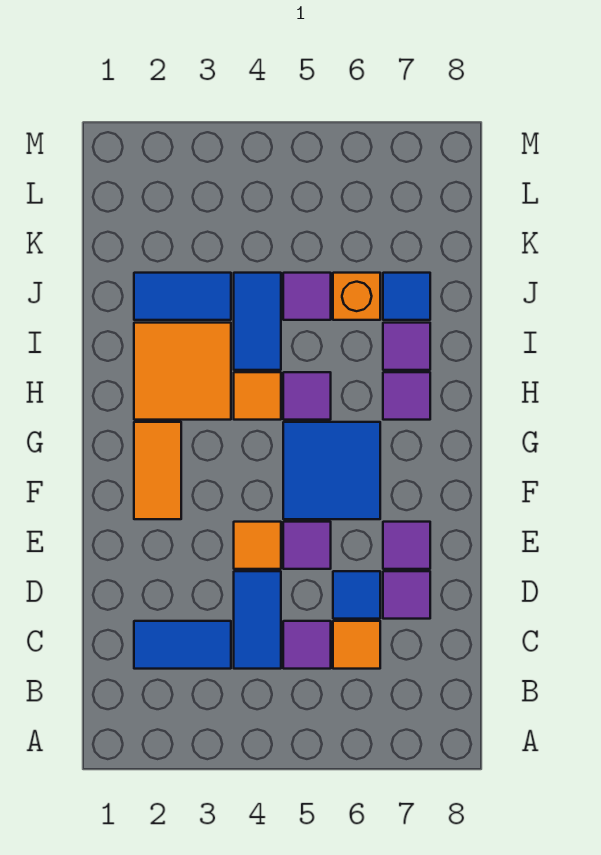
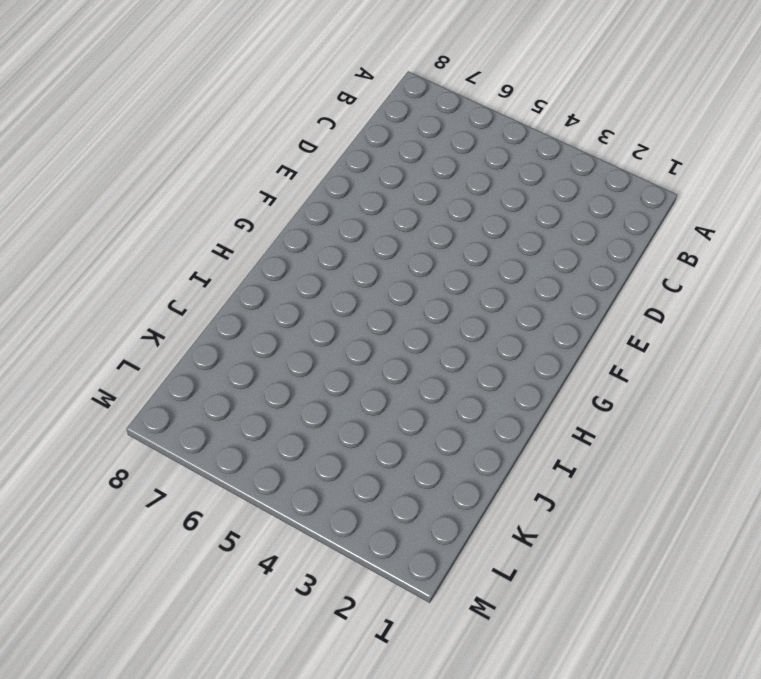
none -> blue tile C2:C3 level 1
none -> blue tile C4:D4 level 1
none -> purple tile C5 level 1

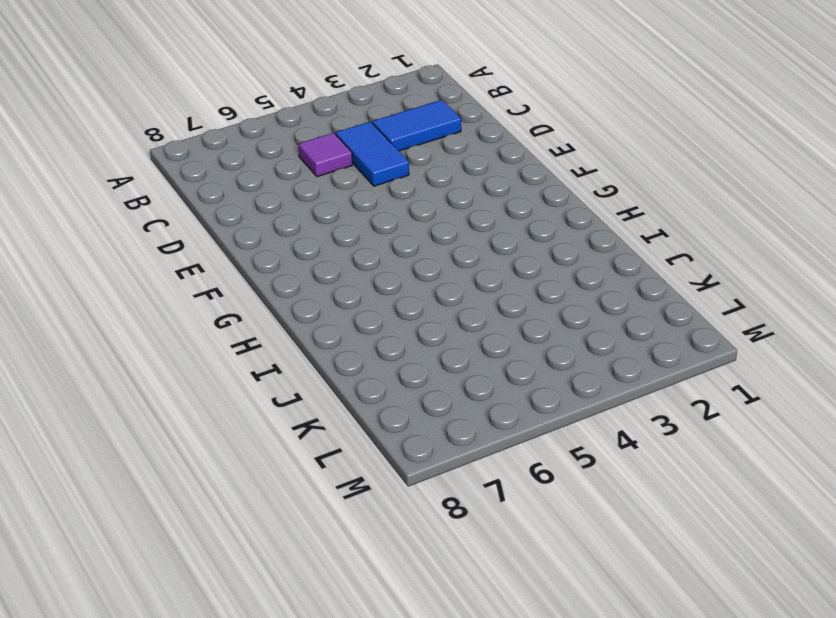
none -> orange tile C6 level 1
none -> blue tile D6 level 1
none -> purple tile D7 level 1

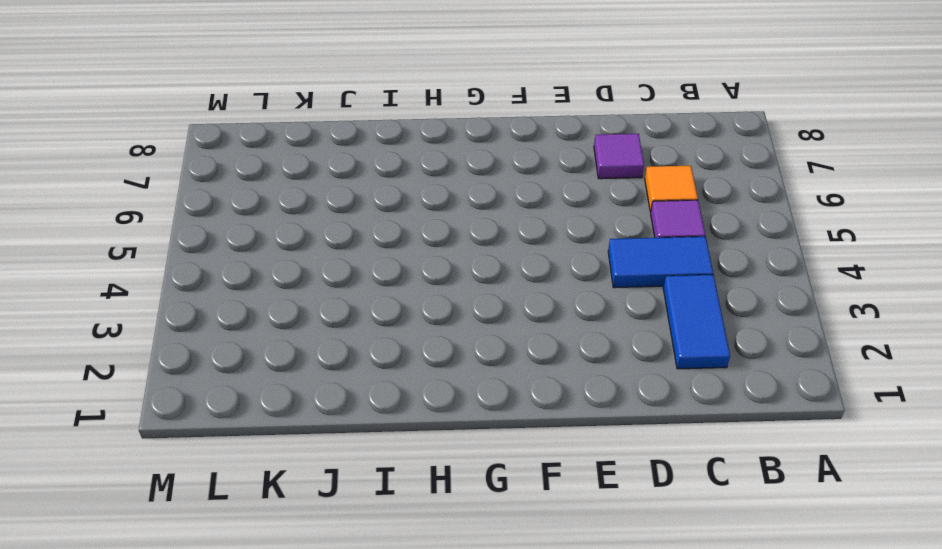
none -> blue tile D6 level 1
none -> orange tile E4 level 1
none -> purple tile E5 level 1

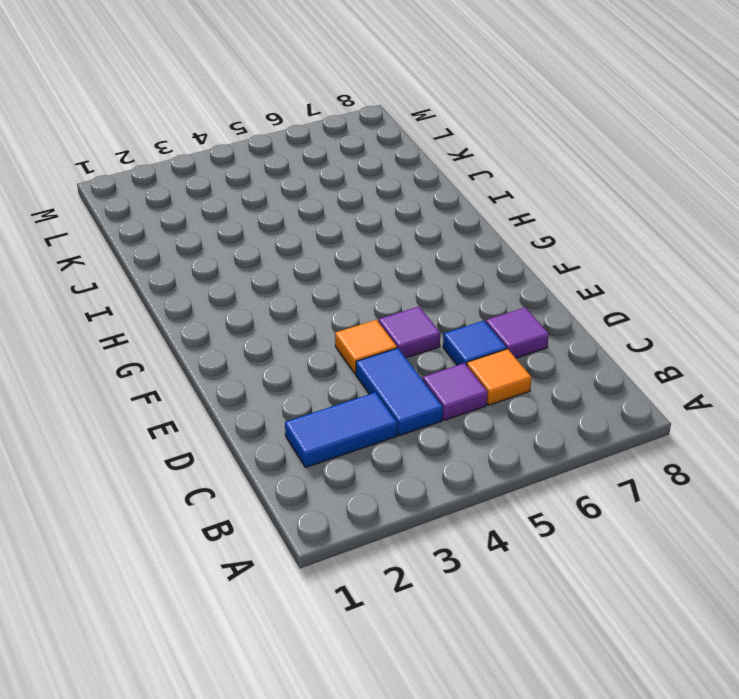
none -> purple tile E7 level 1
none -> orange tile F2:G2 level 1
none -> blue tile F5:G6 level 1

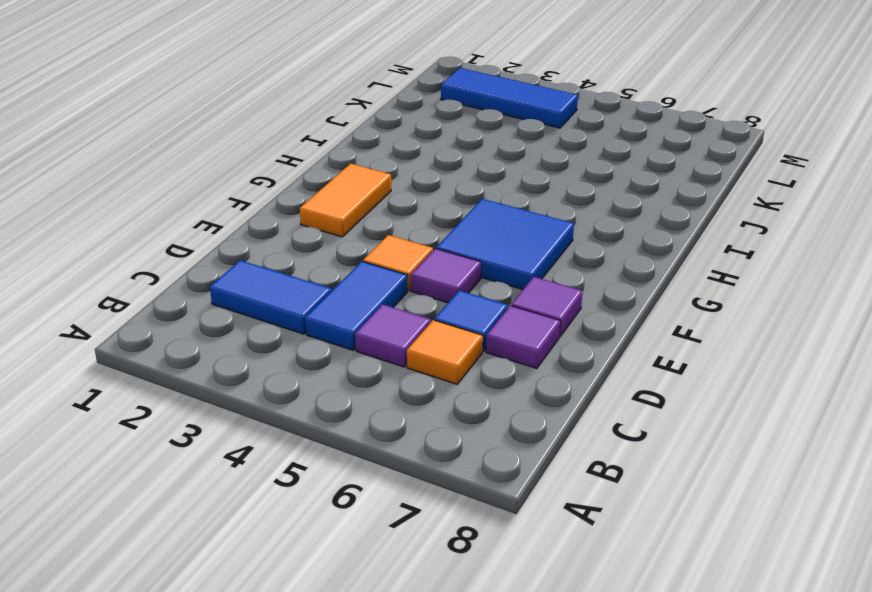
blue tile L2:L4 level 1 -> none
none -> orange tile H2:I3 level 1
none -> orange tile H4 level 1
none -> purple tile H5 level 1

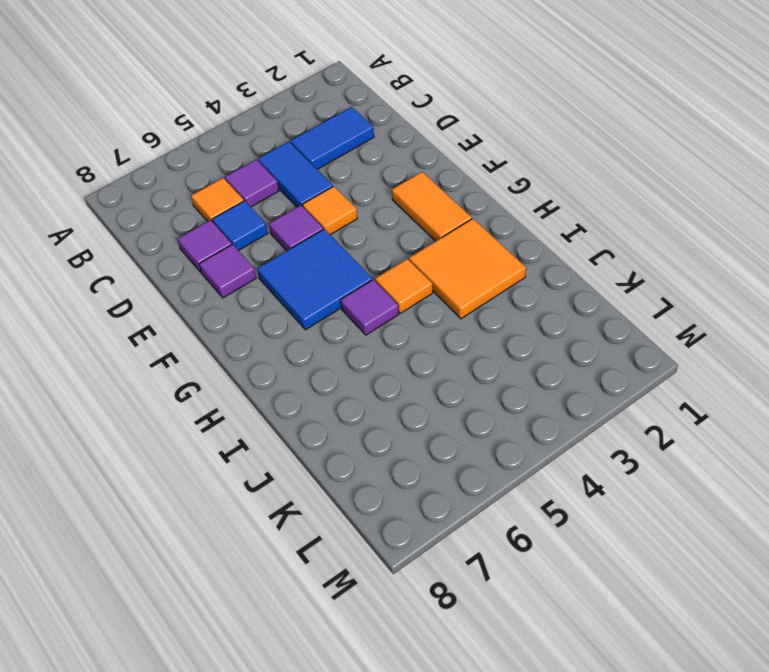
none -> purple tile H7 level 1
none -> blue tile I4:J4 level 1
none -> purple tile I7 level 1

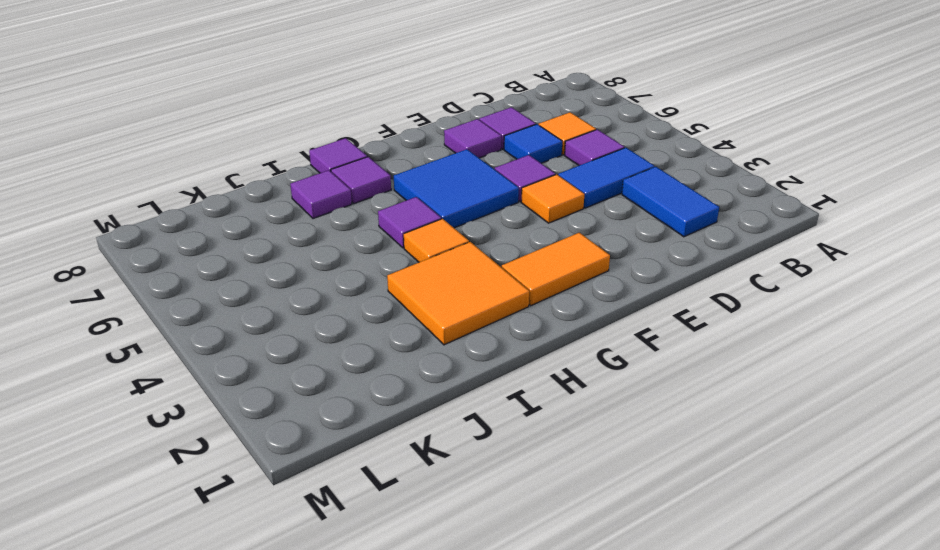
purple tile H8 level 1 -> purple tile J5 level 1
none -> blue tile I4:J4 level 1
none -> blue tile J2:J3 level 1
none -> orange brick J6 level 1

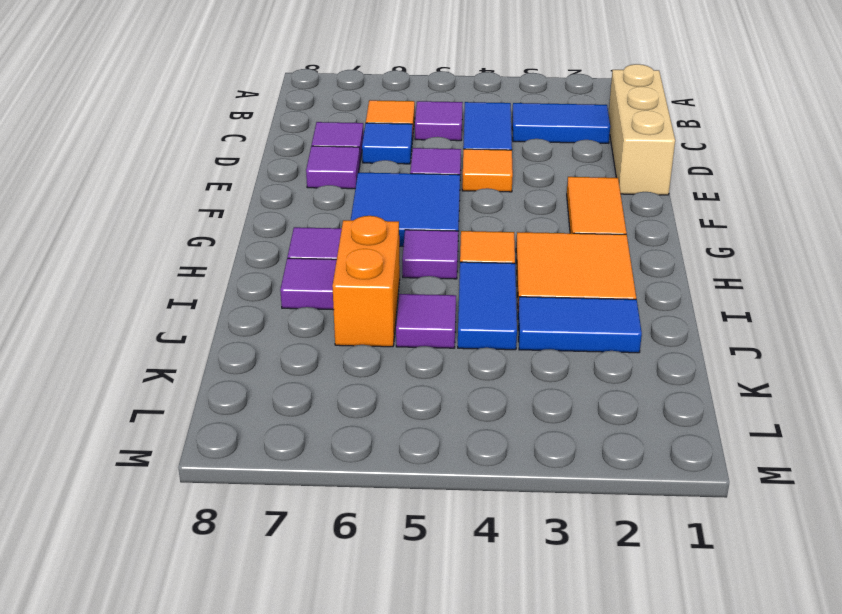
tan brick C1:E1 level 1 -> none
orange brick I6:J6 level 1 -> orange brick J6 level 1
none -> blue tile J7 level 1

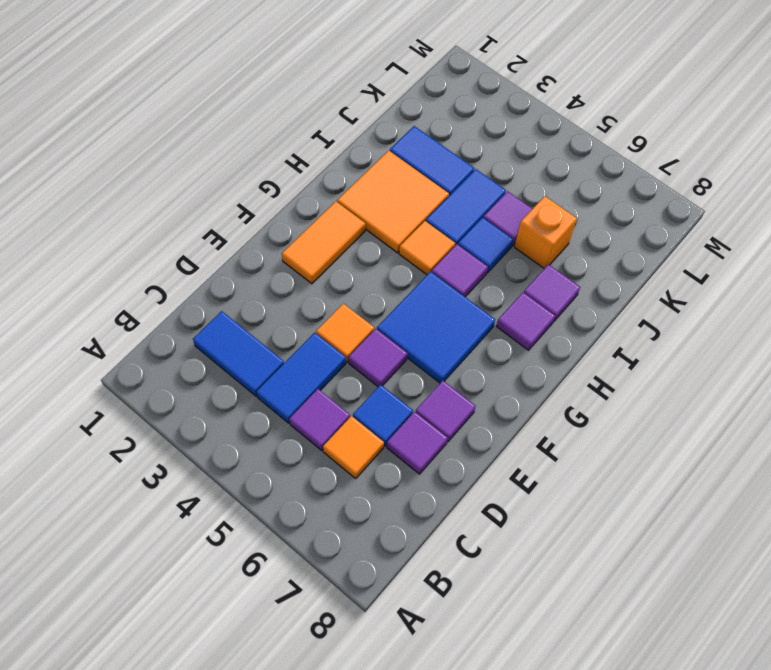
blue tile I5 level 1 -> blue tile J7 level 1

